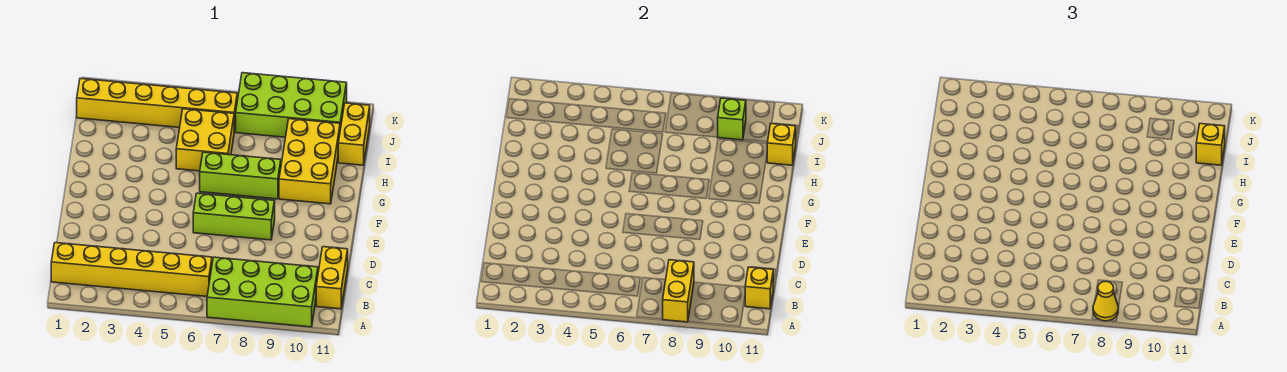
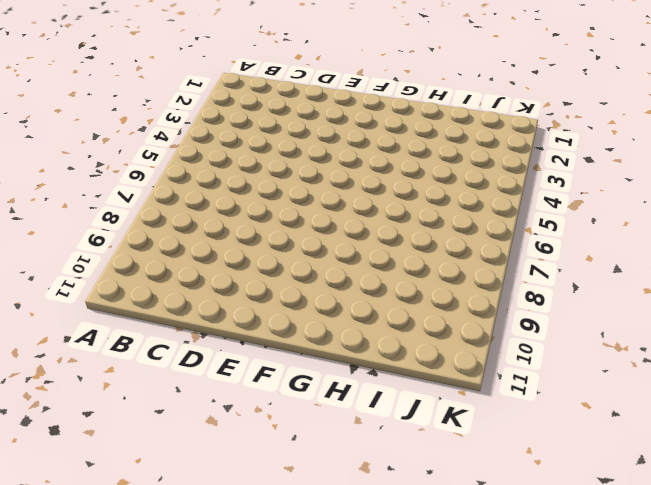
none -> lime brick A7:B10 level 1
none -> yellow brick B1:B6 level 1
none -> yellow brick B11:C11 level 1

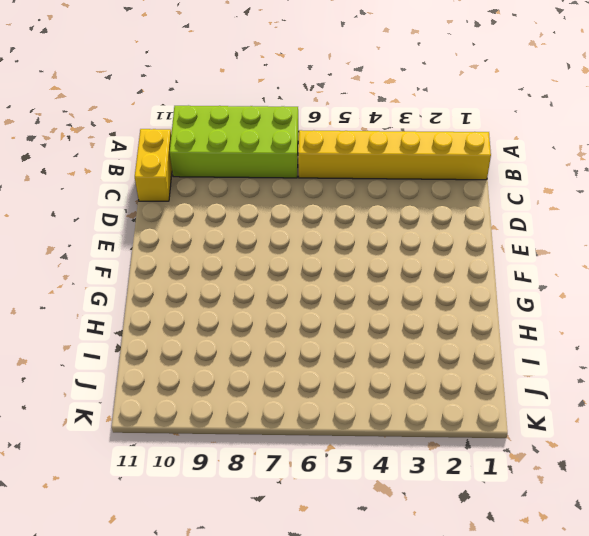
none -> lime brick E6:E8 level 1
none -> lime brick G6:G8 level 1
none -> yellow brick G9:I10 level 1

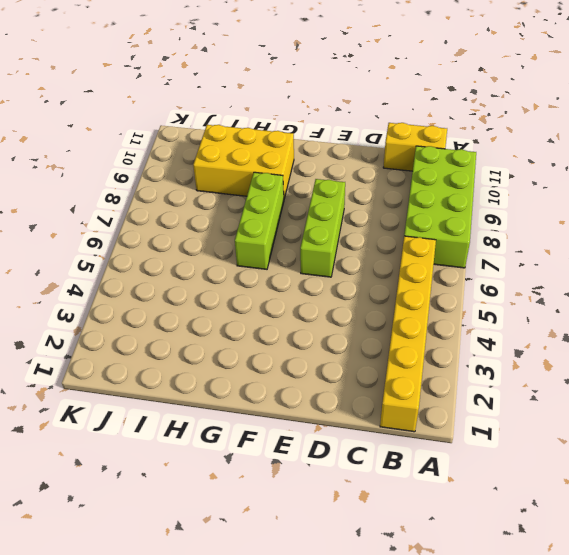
none -> yellow brick H5:I6 level 1
none -> yellow brick I11:J11 level 1
none -> yellow brick J1:J6 level 1

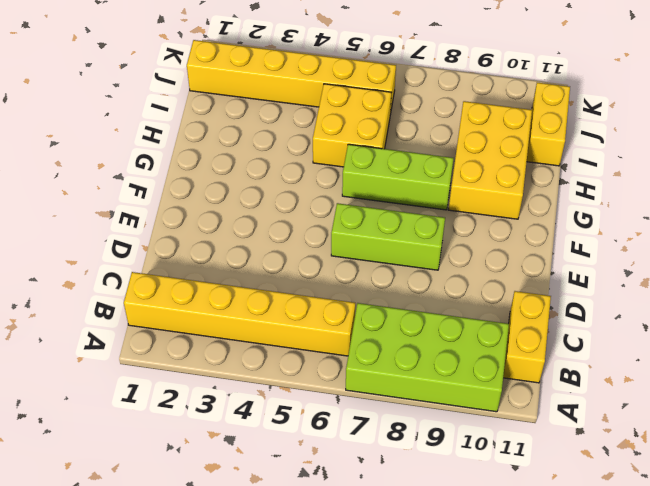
none -> lime brick J7:K10 level 1
none -> yellow brick A8:B8 level 2
none -> yellow brick B11 level 2

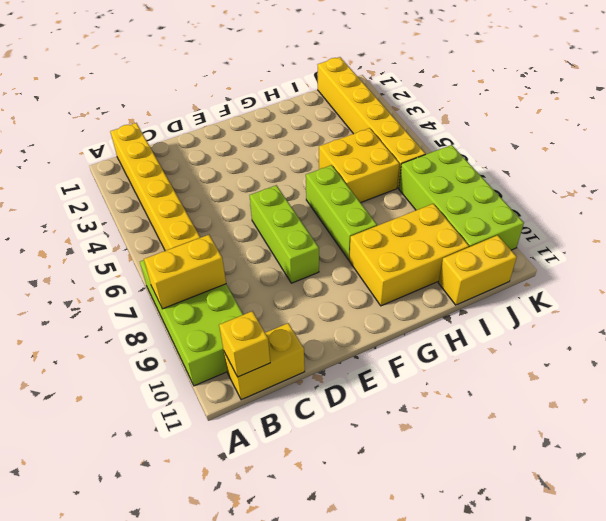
none -> yellow brick I11 level 2
none -> lime brick J9 level 2
none -> yellow cone A8 level 3

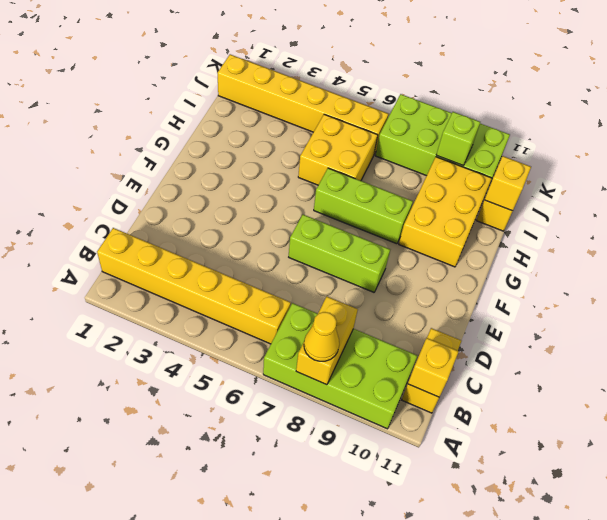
none -> yellow brick I11 level 3

